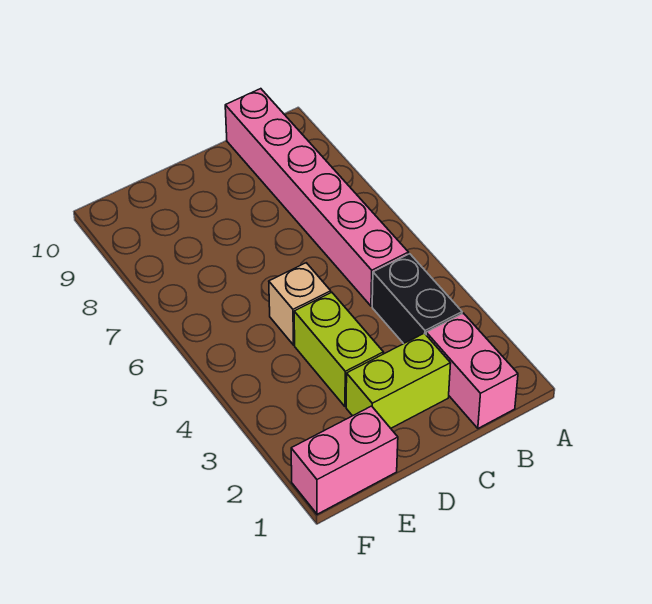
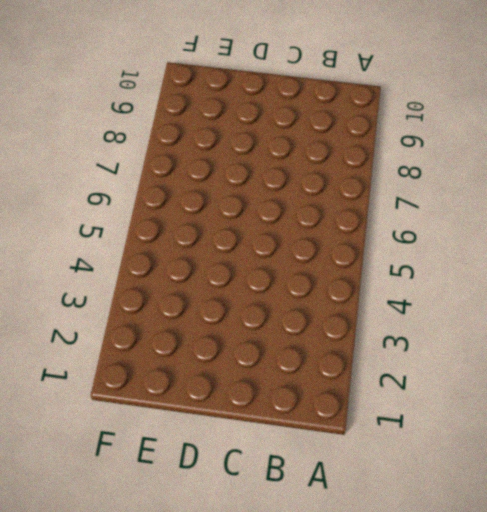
none -> pink brick B1:B2 level 1
none -> black brick B3:B4 level 1

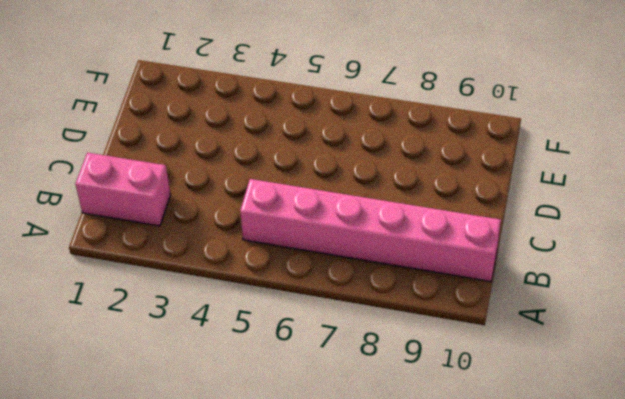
none -> black brick B3:B4 level 1
none -> lime brick C2:D2 level 1

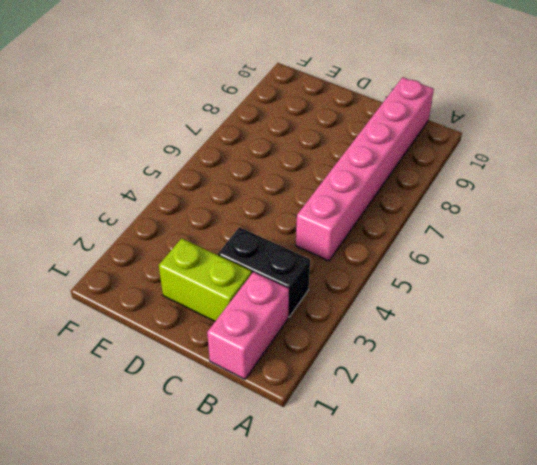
black brick B3:C3 level 1 -> black brick B3:B4 level 1
none -> lime brick D3:D4 level 1
none -> tan brick D5 level 1

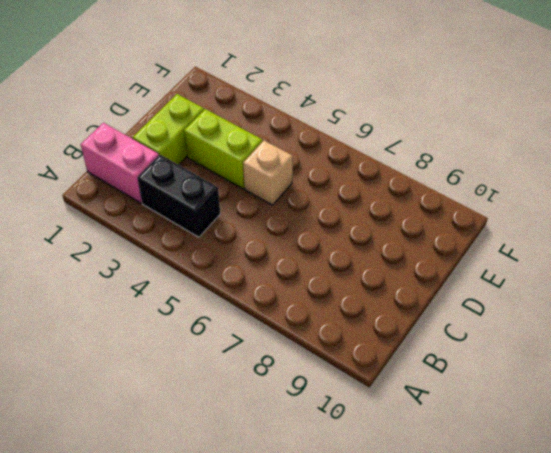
none -> pink brick B5:B10 level 1
none -> pink brick E1:F1 level 1

